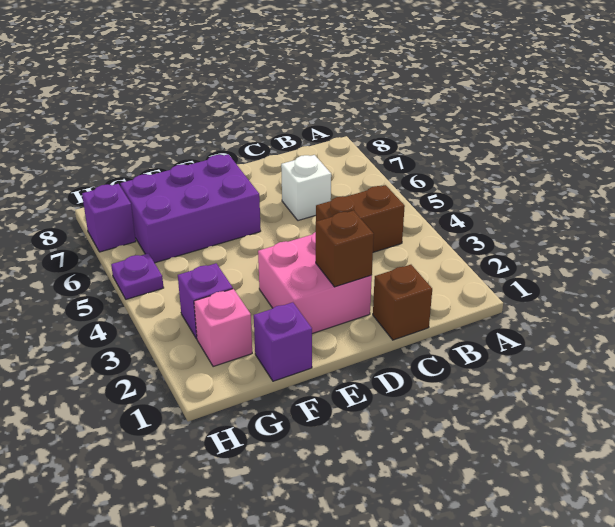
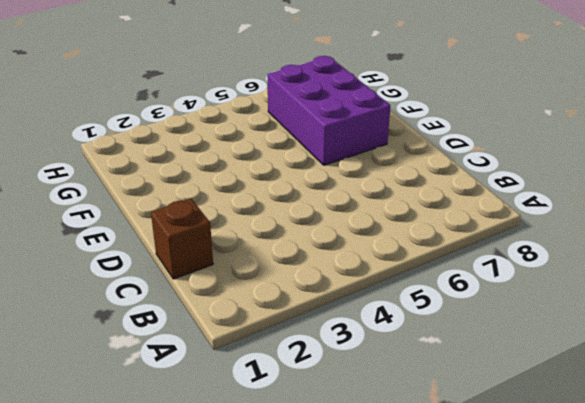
none -> brown brick B4:C4 level 1
none -> white brick C6 level 1

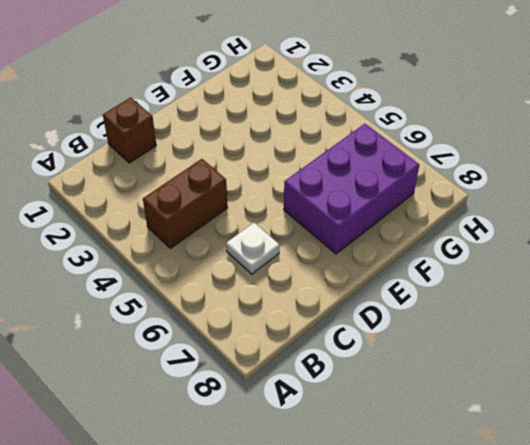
white plate C6 level 1 -> white brick C6 level 1
none -> pink brick D2:E3 level 1
none -> purple brick F1 level 1

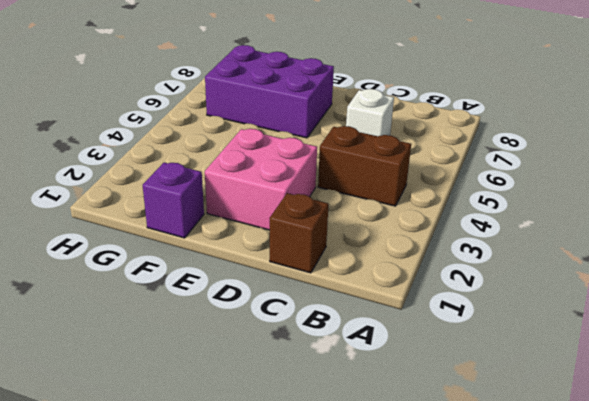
none -> pink brick G2 level 1
none -> purple brick G3 level 1

